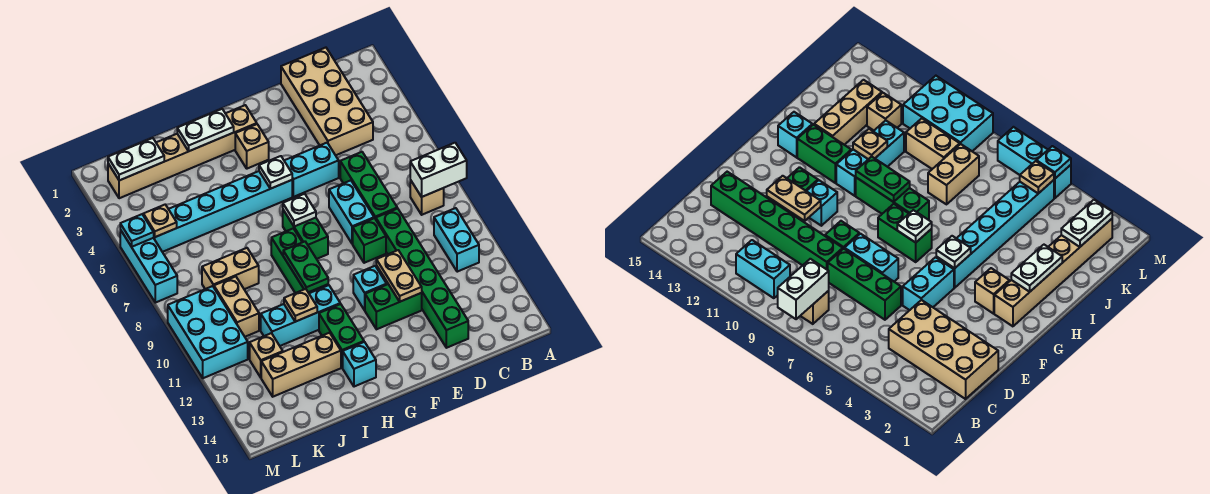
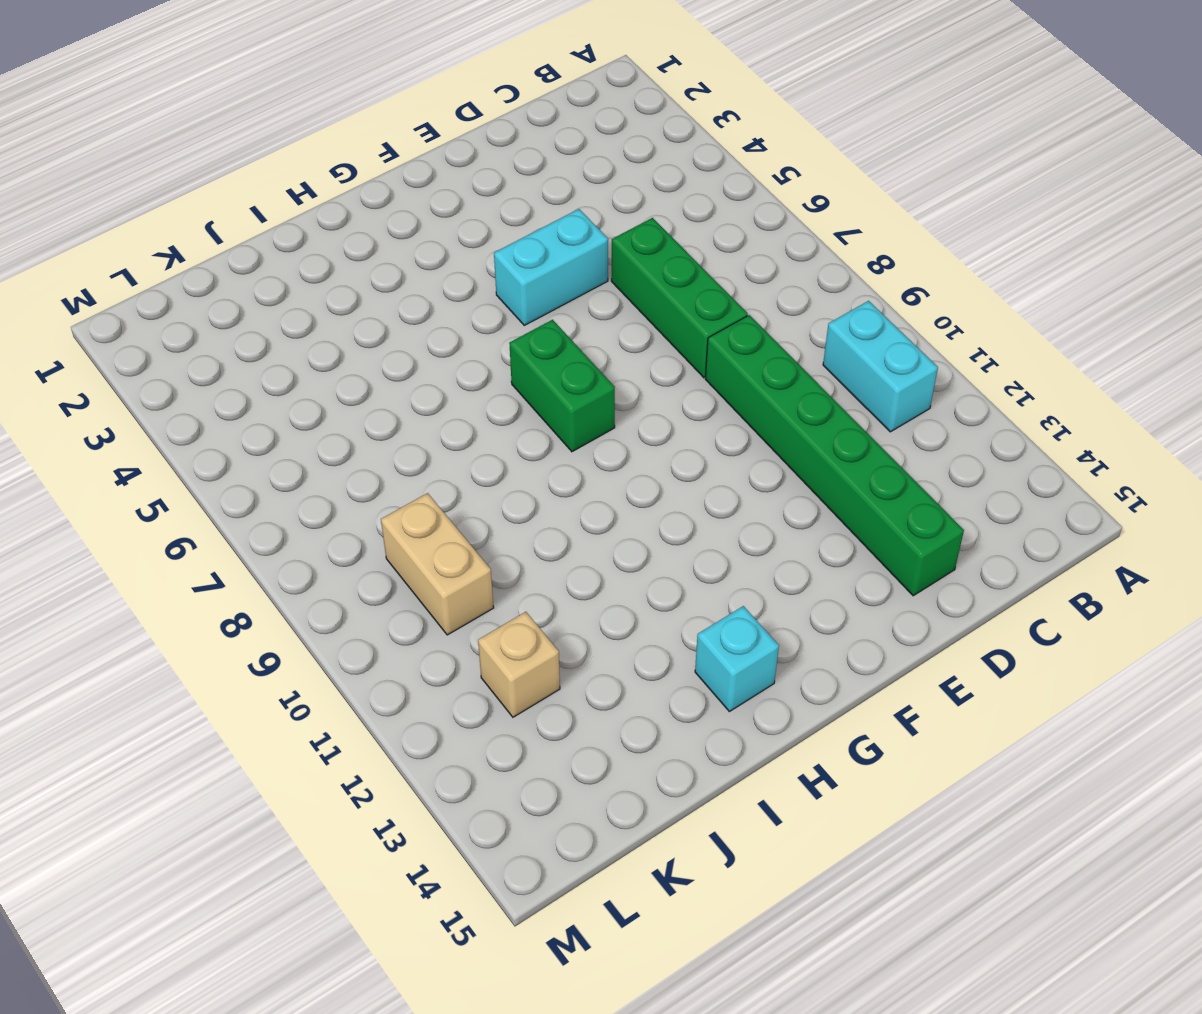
none -> tan brick B8 level 1
none -> tan brick C1:D4 level 1
none -> cyan brick E7:E8 level 1
none -> green brick E9 level 1

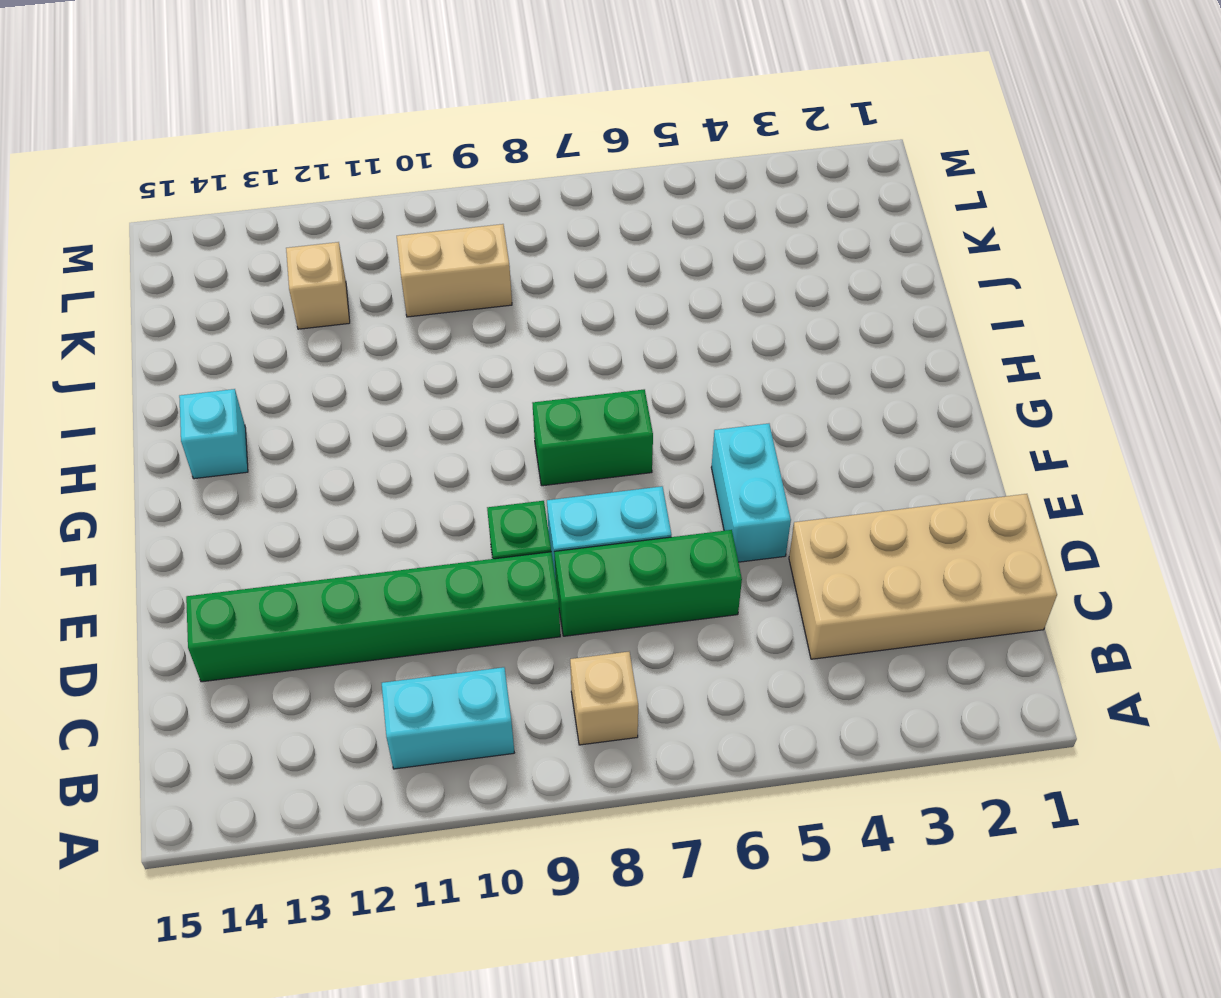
none -> green brick E12:F12 level 1
none -> cyan brick F11 level 1
none -> tan brick G2:L2 level 1
none -> tan brick G3 level 1

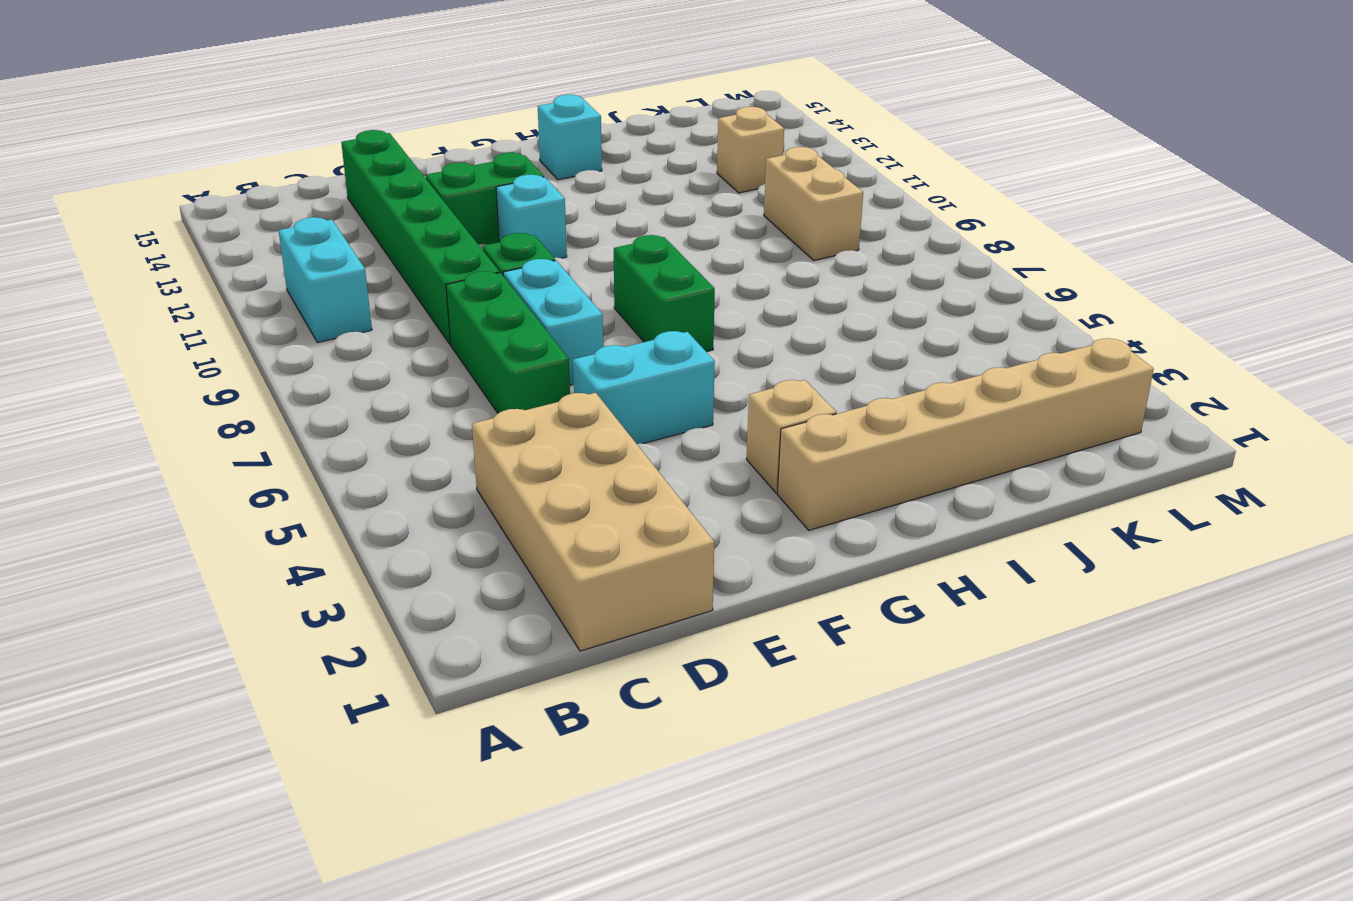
none -> tan brick B8 level 1
none -> cyan brick G5:L5 level 1
none -> green brick H8:H10 level 1
none -> cyan brick H11:J11 level 1

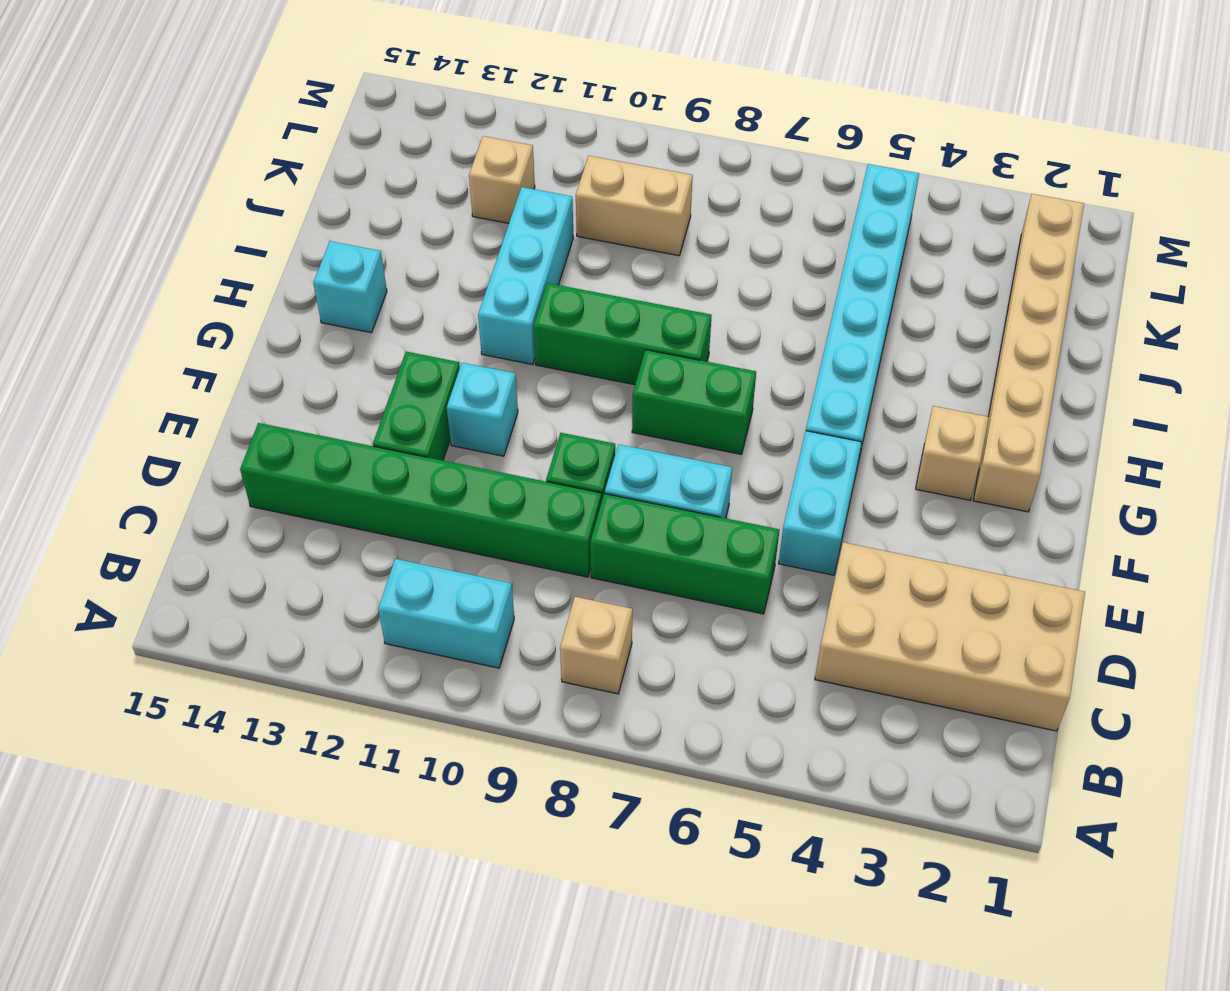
none -> green brick H12:H13 level 1
none -> tan brick I13:K13 level 1
none -> tan brick J8:K8 level 1
none -> cyan brick L9:M11 level 1

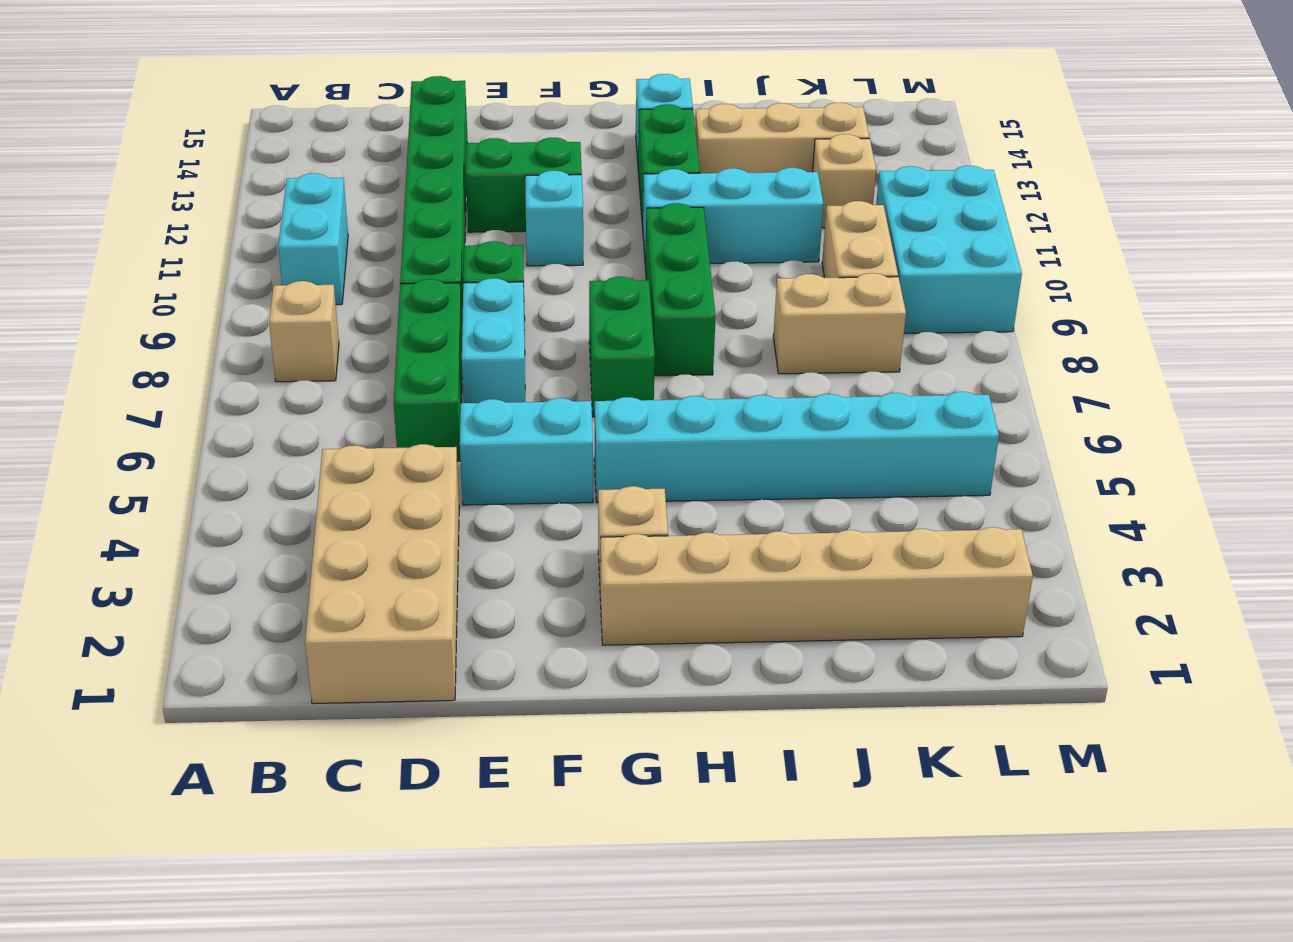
none -> cyan brick M5:M7 level 1
none -> white brick A8:B8 level 2
none -> tan plate E11:E12 level 2
none -> white plate G5 level 2

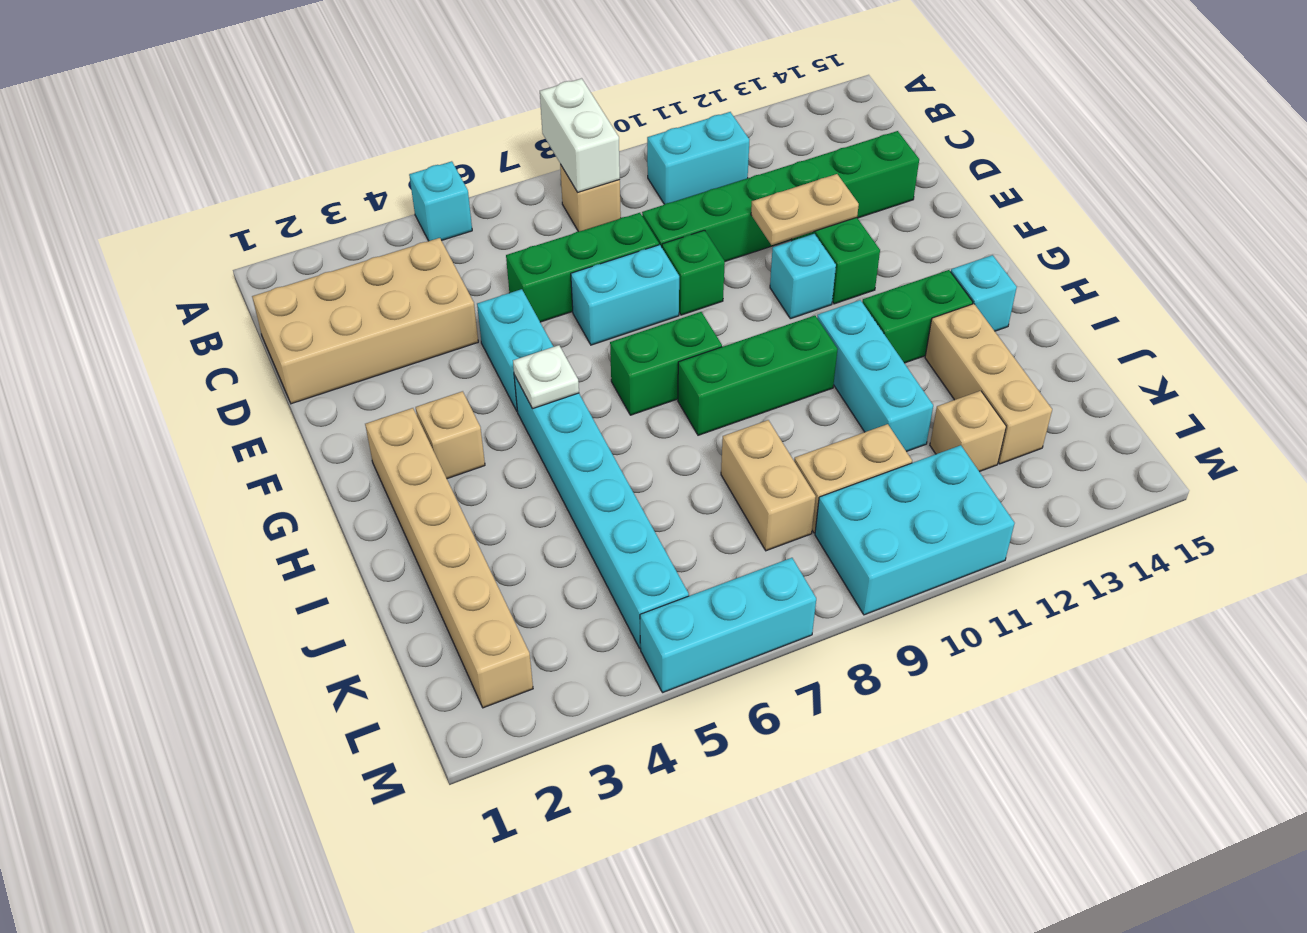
cyan brick A5 level 1 -> none
none -> white plate G7 level 2
none -> white plate H2:I2 level 2
none -> green plate H9:H10 level 2
none -> tan plate I11 level 2

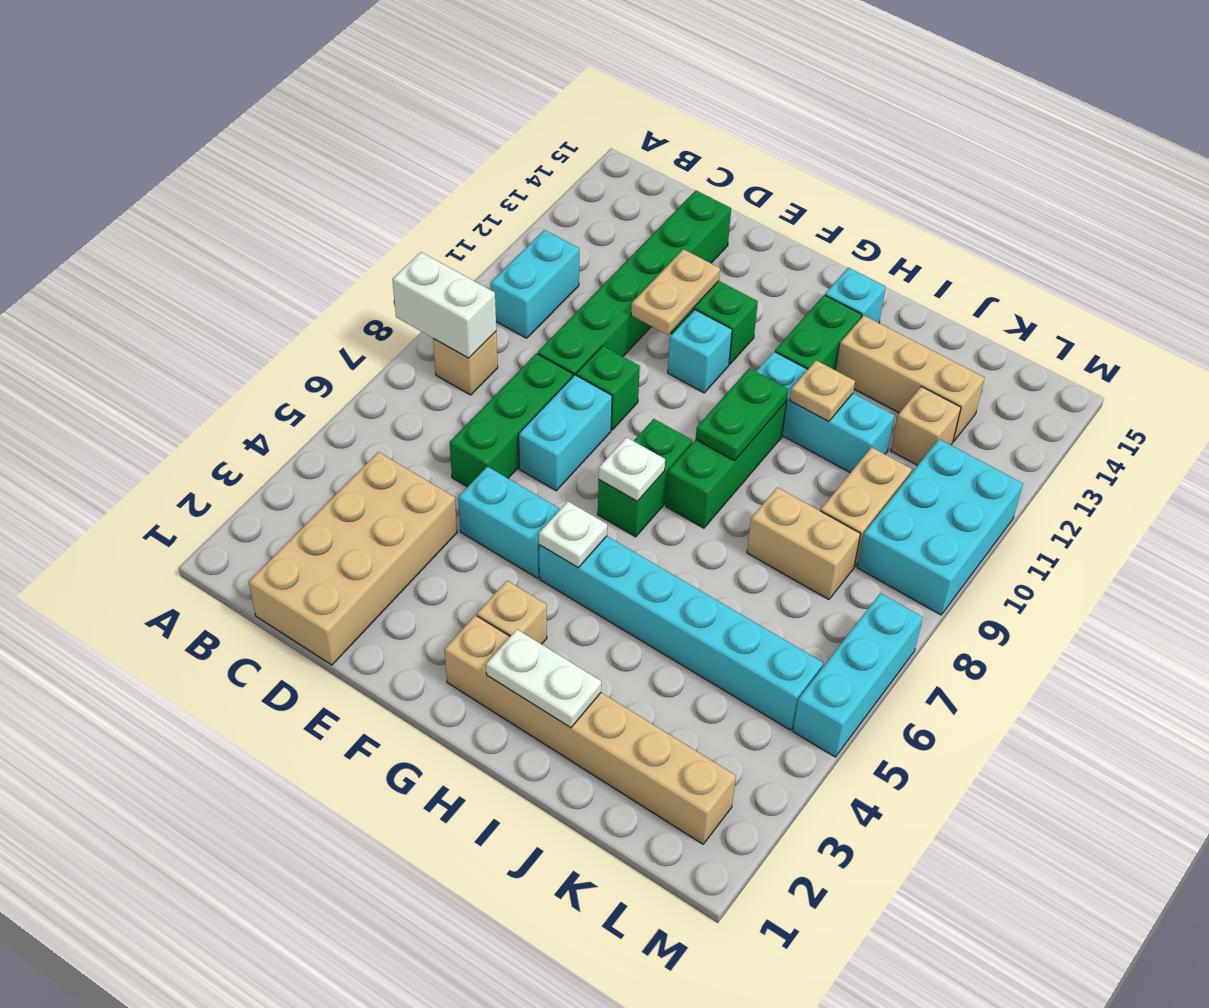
none -> white plate K2:L2 level 2
none -> tan plate L5 level 2
none -> cyan plate M5 level 2

